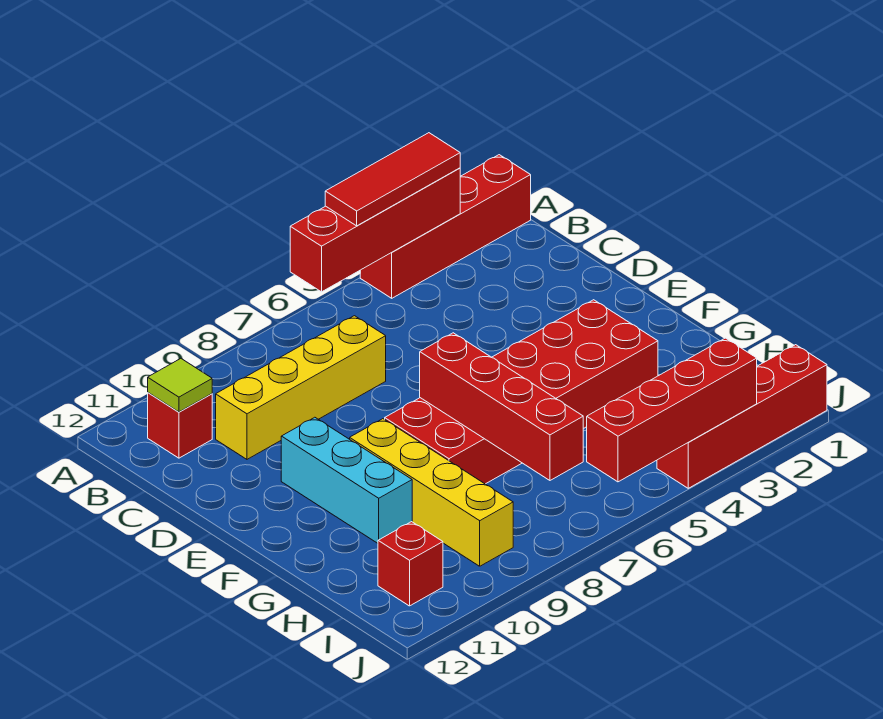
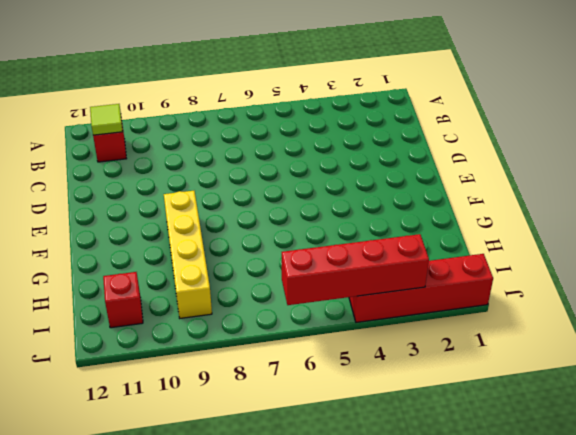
none -> red brick A1:A4 level 1
none -> yellow brick C7:C10 level 1
none -> cyan brick E10:G10 level 1

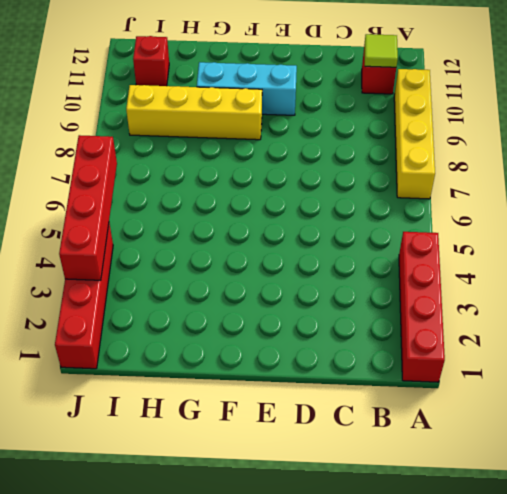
yellow brick A7:A10 level 1 -> yellow brick C7:C10 level 1
none -> red brick F3:G8 level 1
none -> red brick A3:A6 level 2
none -> red brick F7:I7 level 2

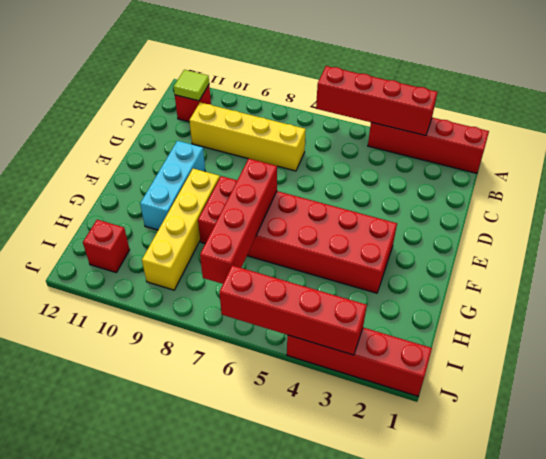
none -> red tile A3:A5 level 3

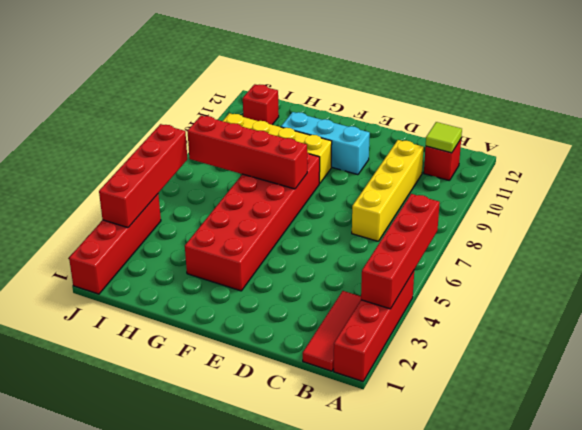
red tile B1:B3 level 1 -> red tile A3:A5 level 3

